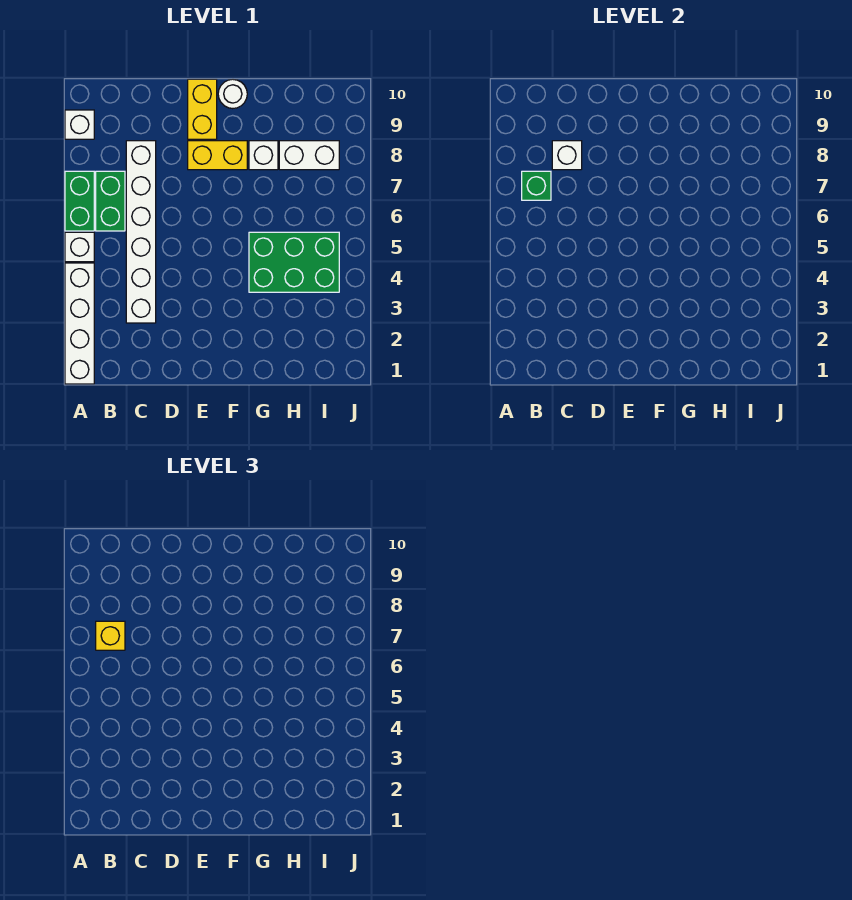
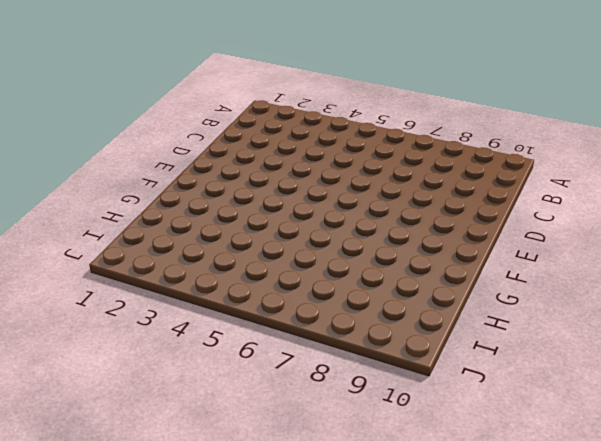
none -> white brick A1:A4 level 1
none -> white brick A5 level 1
none -> green brick A6:A7 level 1

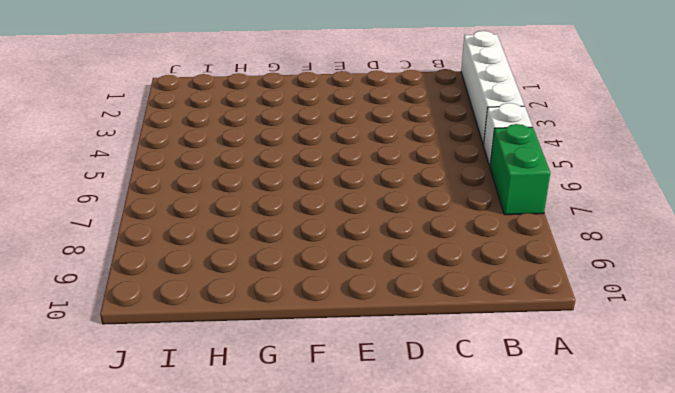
none -> white brick A9 level 1
none -> green brick B6:B7 level 1
none -> white brick C3:C8 level 1

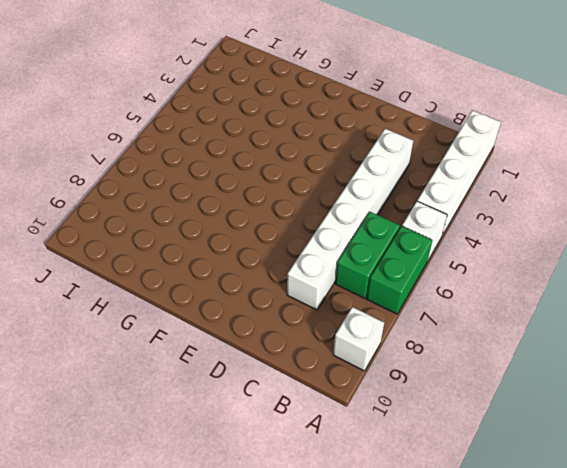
none -> yellow brick E8:F8 level 1
none -> yellow brick E9:E10 level 1
none -> white round brick F10 level 1

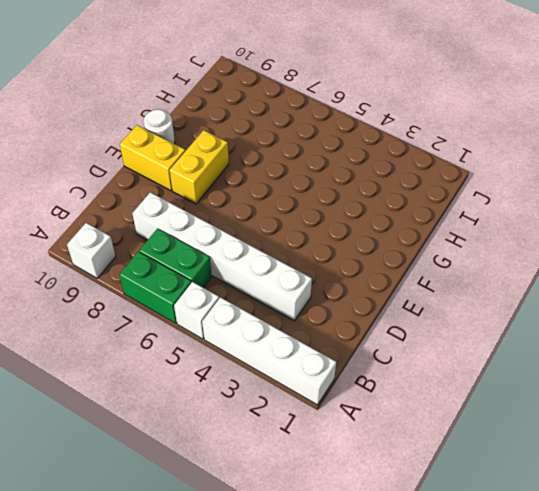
none -> green brick G4:I5 level 1
none -> white brick G8 level 1
none -> white brick H8:I8 level 1

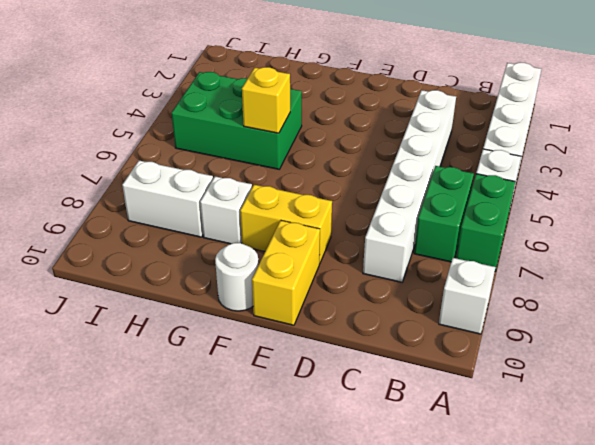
yellow brick G5 level 2 -> yellow brick B7 level 3
none -> green brick B7 level 2
none -> white brick C8 level 2

